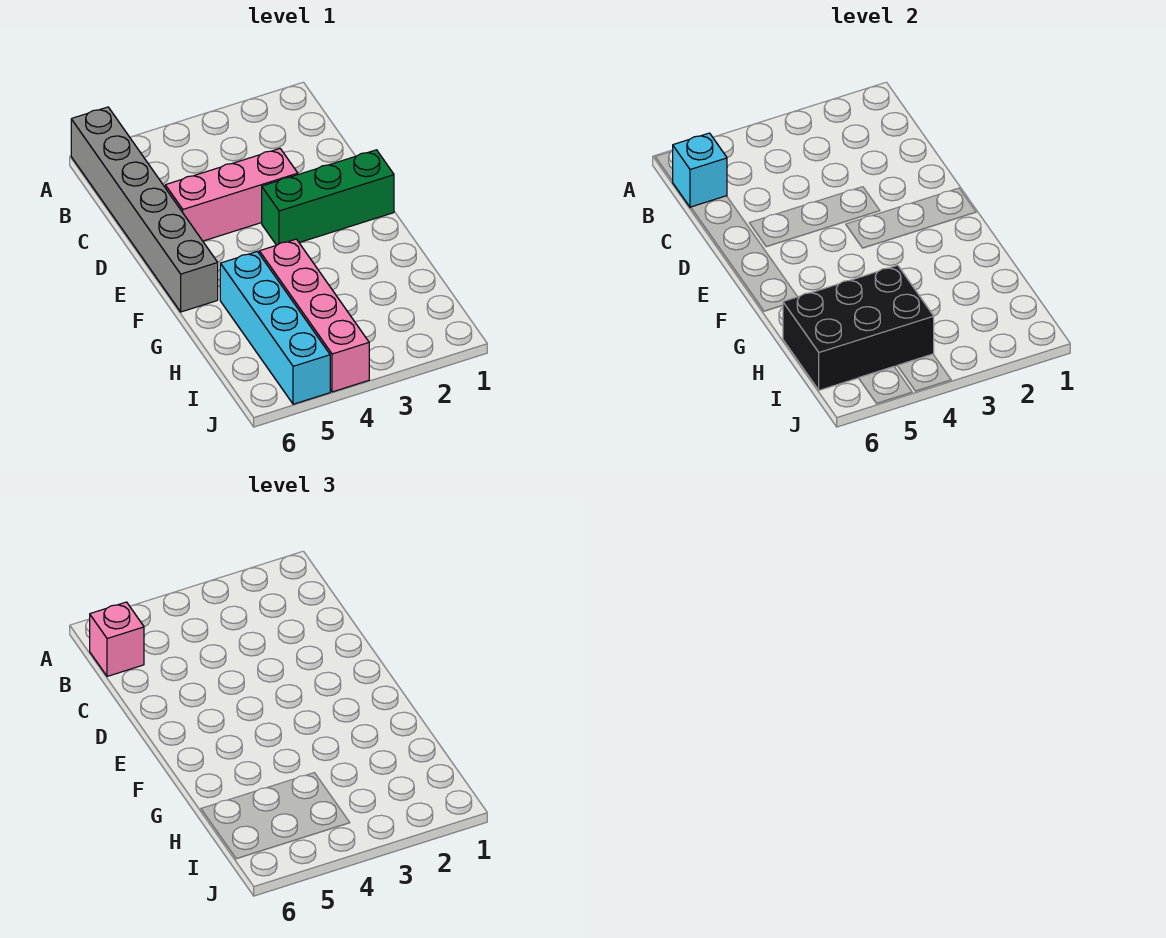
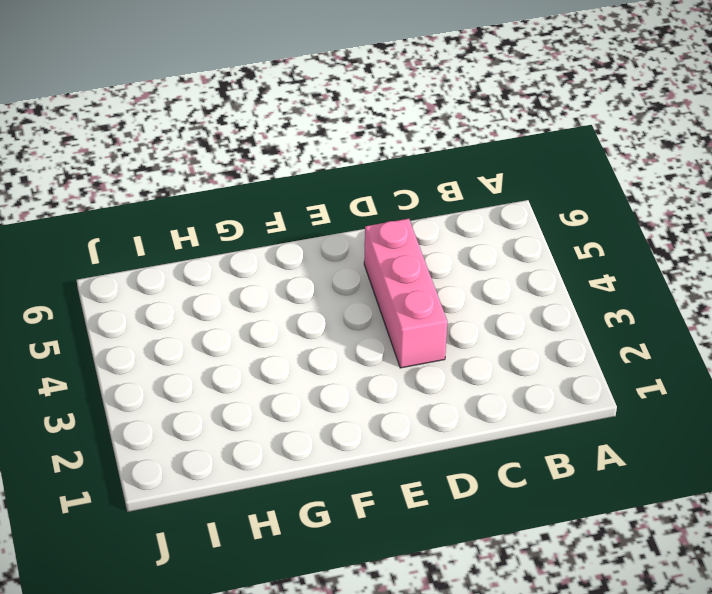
none -> grey brick A6:F6 level 1
none -> green brick E1:E3 level 1

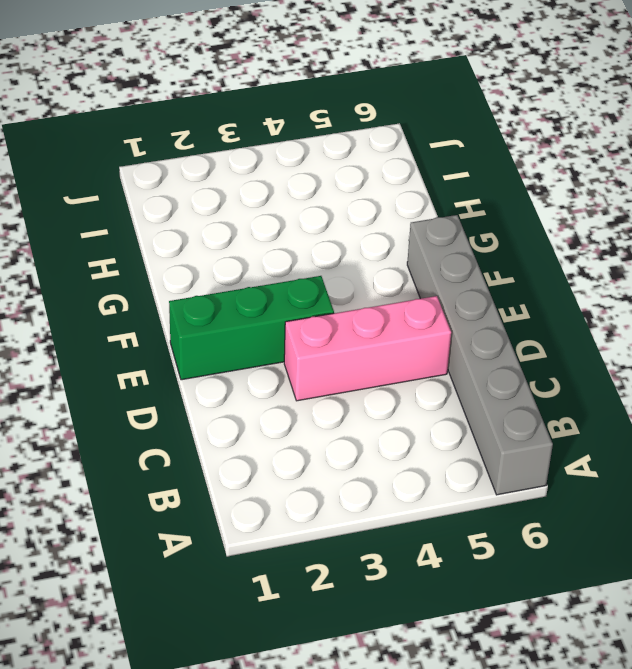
none -> pink brick G4:J4 level 1
none -> cyan brick G5:J5 level 1

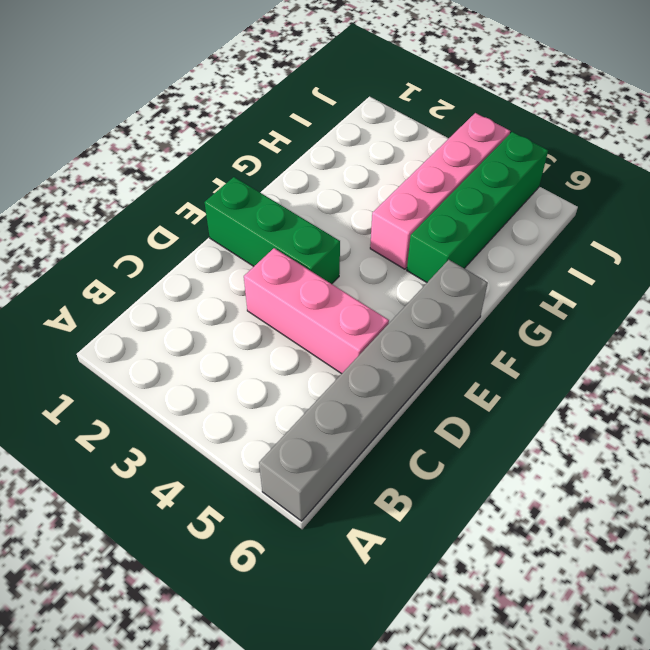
green brick G5:J5 level 1 -> cyan brick G5:J5 level 1
none -> cyan brick B6 level 2
none -> black brick H4:I6 level 2

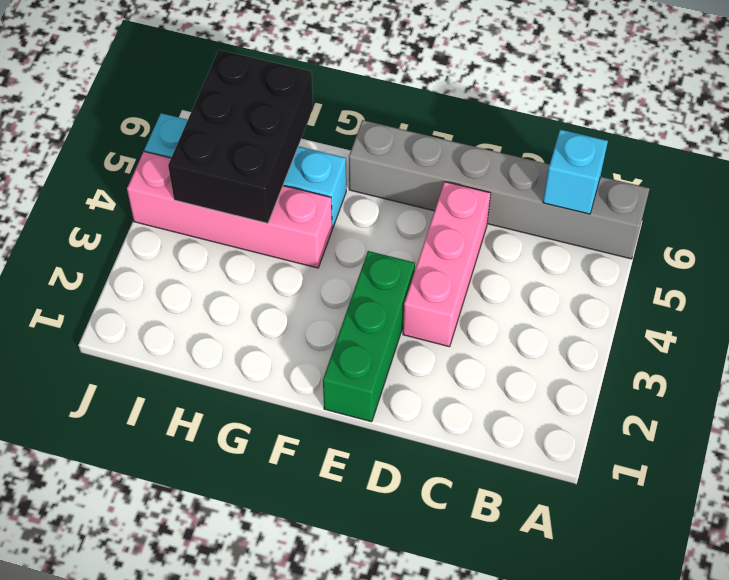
none -> pink brick B6 level 3

